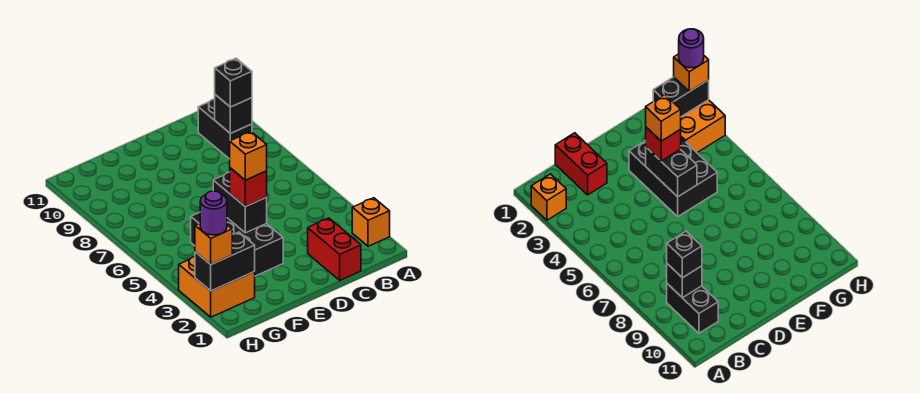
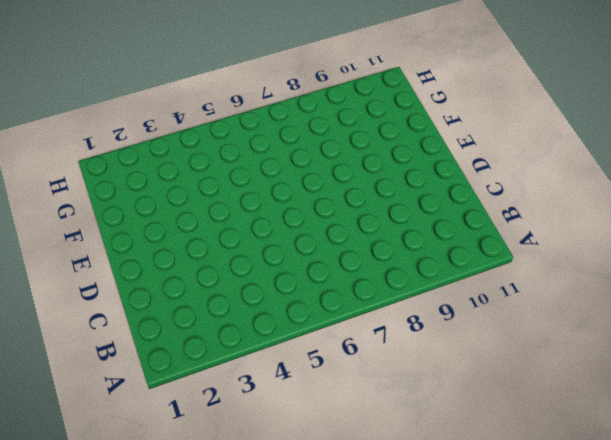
none -> orange brick A2 level 1
none -> black brick B9:B10 level 1
none -> red brick C1:C2 level 1

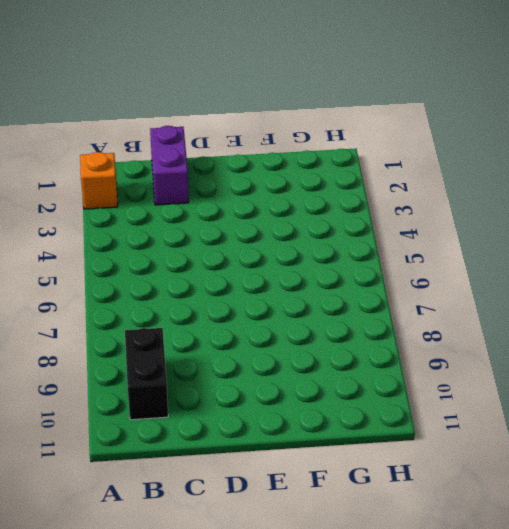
purple brick C1:C2 level 1 -> red brick C1:C2 level 1
none -> black brick E3:F5 level 1
none -> orange brick G2:H3 level 1
none -> black brick B9 level 2

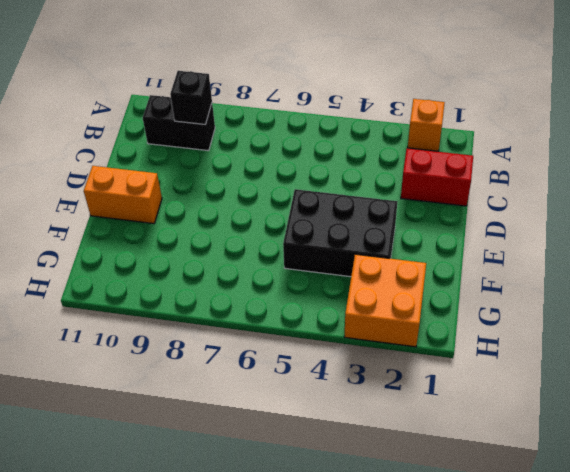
orange brick E10:E11 level 1 -> none
none -> black brick E4:E5 level 2
none -> black brick G2:H2 level 2
none -> black brick B9 level 3

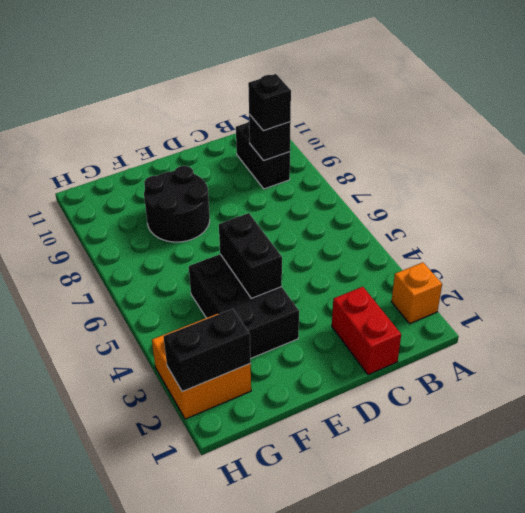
black round brick E8:F9 level 1 -> none
none -> red brick E4 level 3
none -> orange brick H2 level 3
none -> orange brick E4 level 4

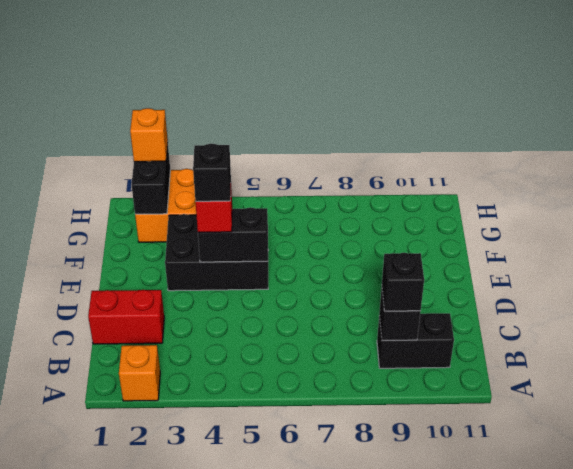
black brick E4 level 4 -> orange brick E4 level 4
none -> purple round brick H2 level 4

